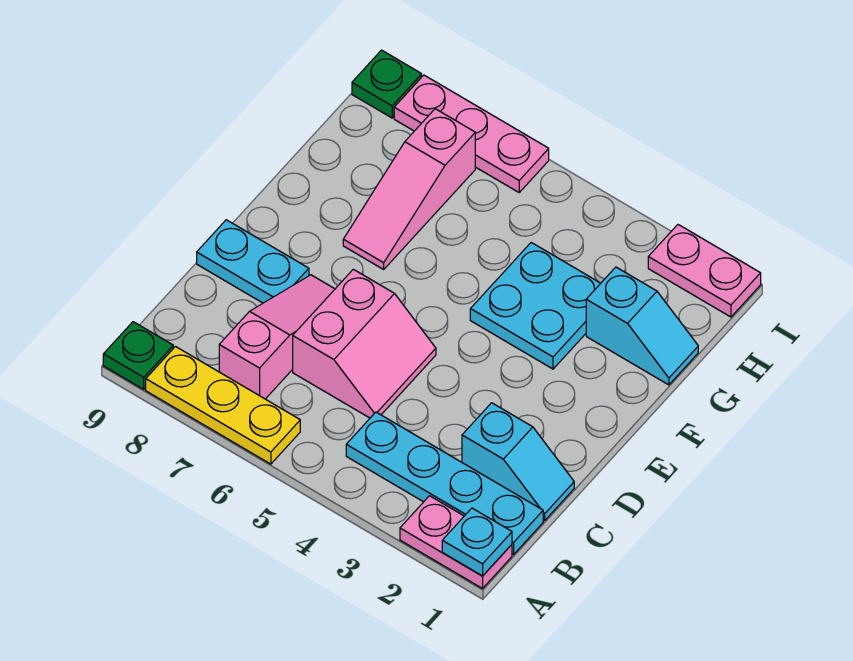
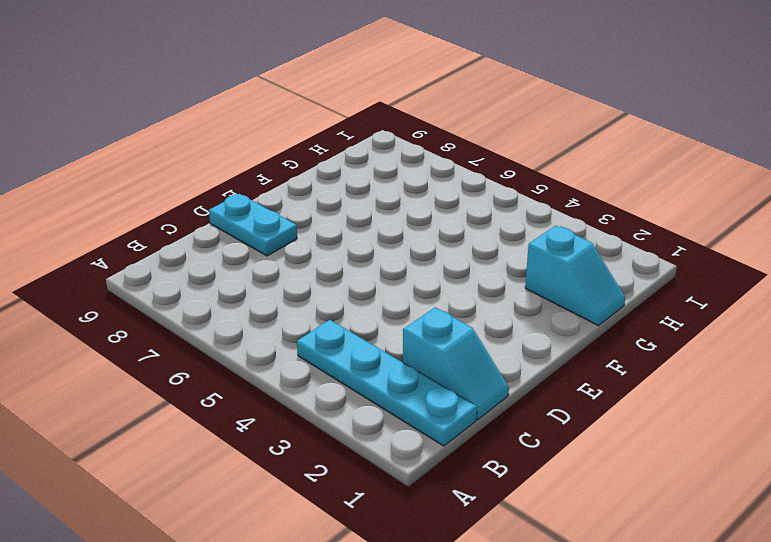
none -> pink plate A1:A2 level 1
none -> yellow plate A6:A8 level 1
none -> green plate A9 level 1

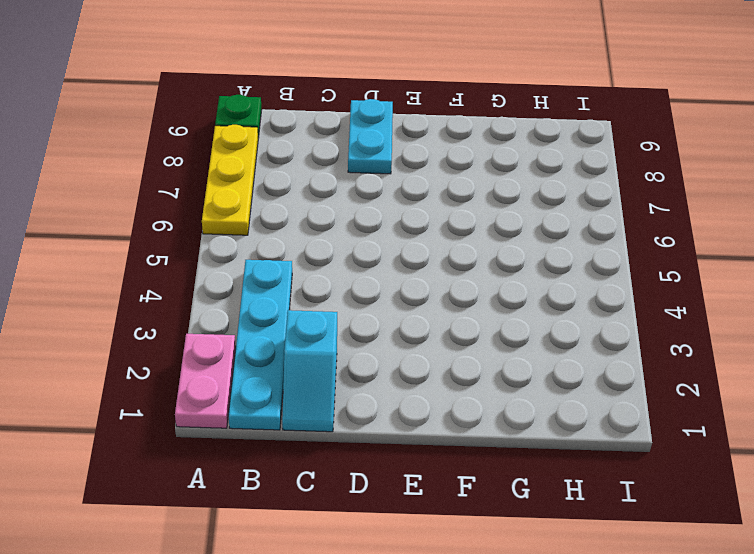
none -> pink slope B7:D7 level 1 top B
none -> pink slope C5:D6 level 1 top 6
none -> cyan plate F3:G4 level 1

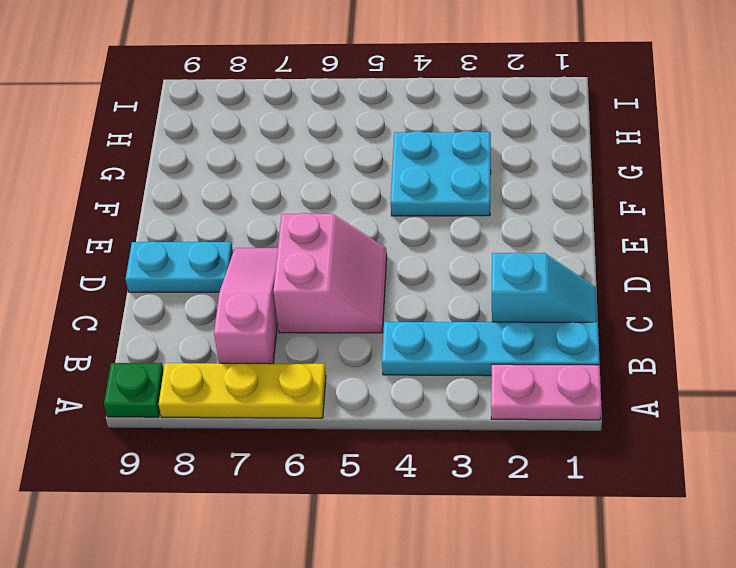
none -> pink slope F7:H7 level 1 top H
none -> cyan slope G1:G2 level 1 top 2
none -> pink plate I1:I2 level 1

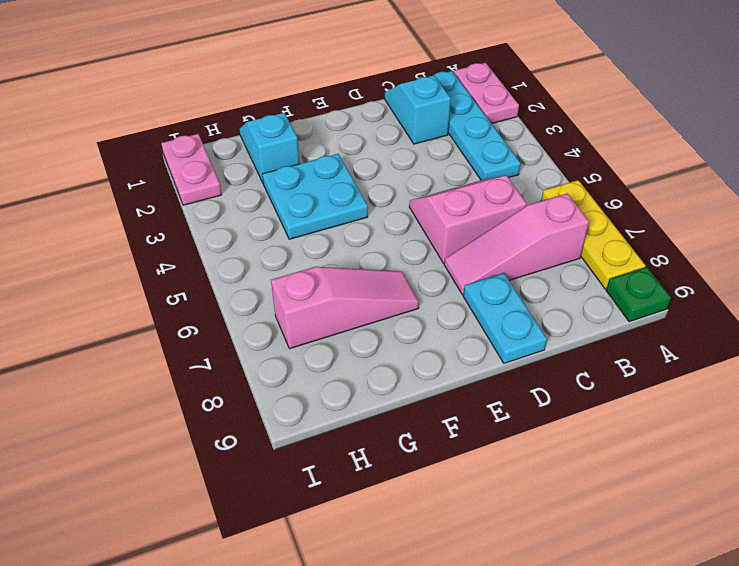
none -> pink plate I6:I8 level 1
none -> green plate I9 level 1
none -> cyan plate A1 level 2

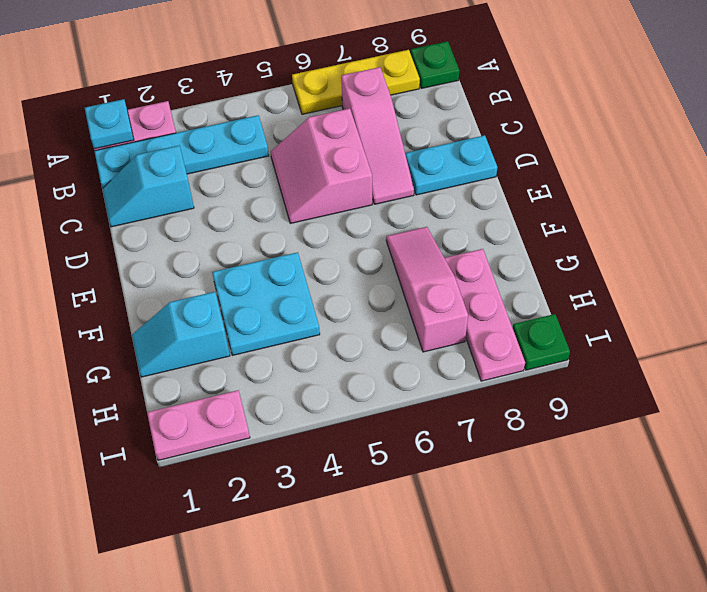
pink plate G8:I8 level 1 -> pink plate I6:I8 level 1

